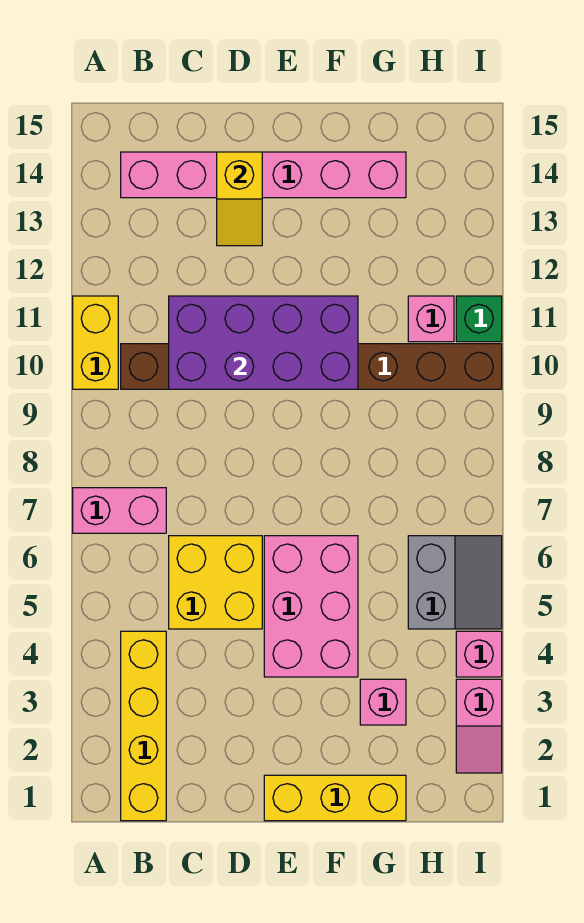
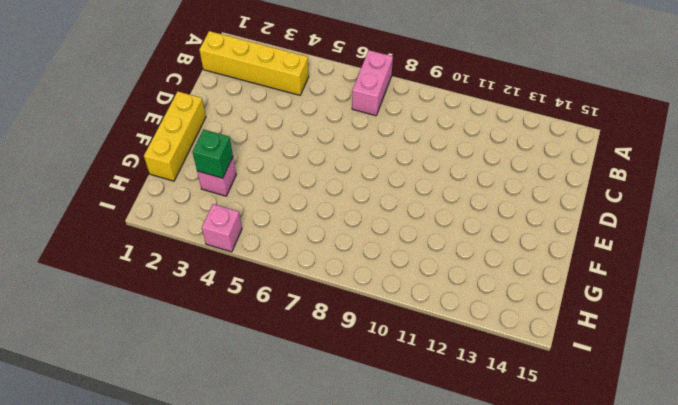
green brick G3 level 2 -> green brick I11 level 1
none -> yellow brick A10:A11 level 1
none -> brown brick B10:I10 level 1
none -> pink brick B14:G14 level 1

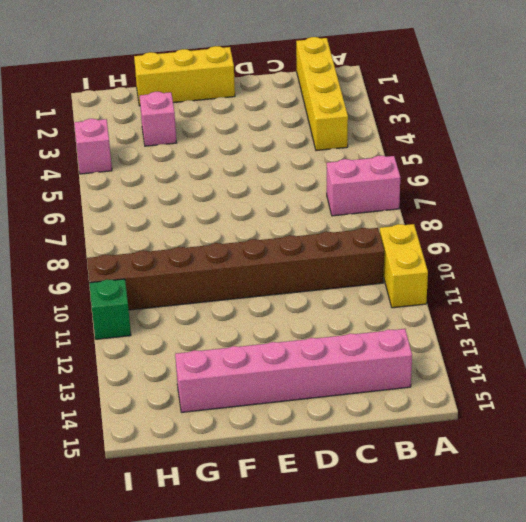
none -> yellow brick C5:D6 level 1
none -> pink brick E4:F6 level 1
none -> grey slope H5:I6 level 1 top H

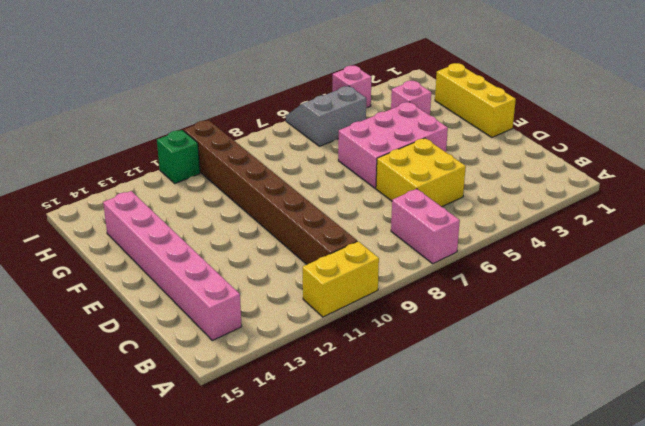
none -> yellow brick B1:B4 level 1
none -> pink brick H11 level 1
none -> pink slope I2:I3 level 1 top 3

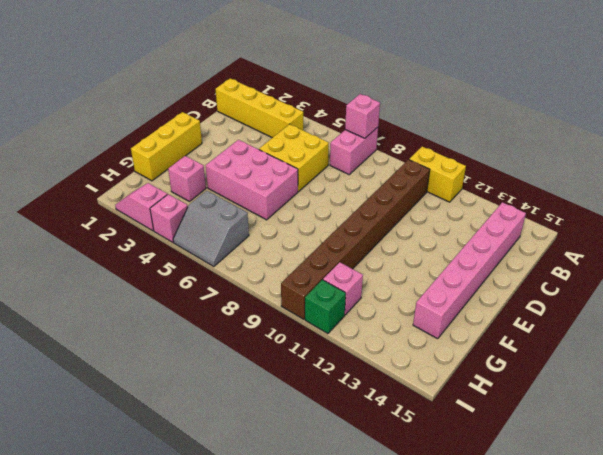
pink brick A7 level 2 -> none
none -> purple brick C10:F11 level 2
none -> yellow slope D13:D14 level 2 top 14

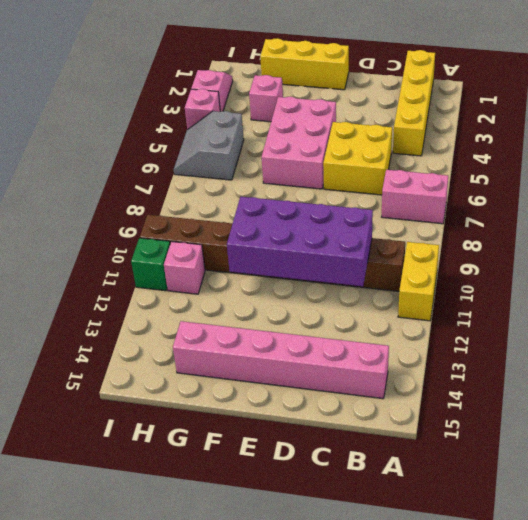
none -> yellow slope D13:D14 level 2 top 14

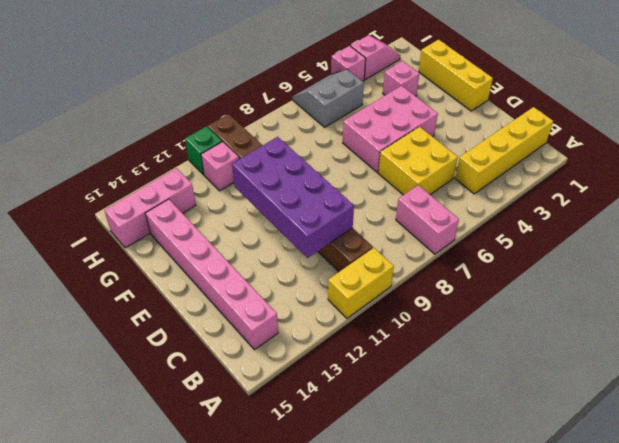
pink brick H13:H15 level 1 -> none
none -> yellow slope D13:D14 level 2 top 14

